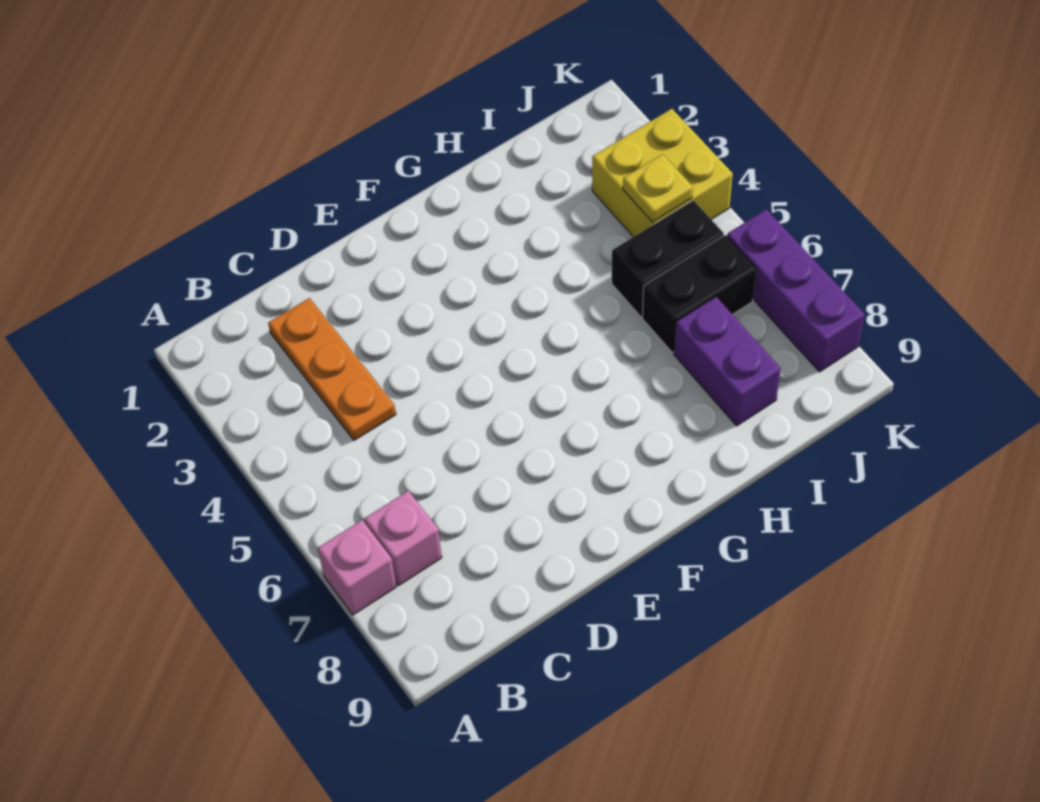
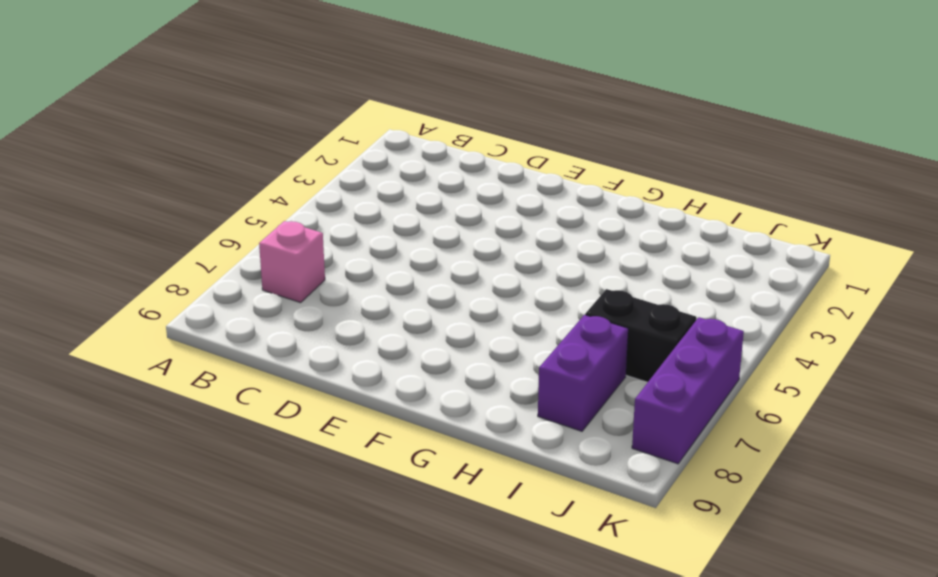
none -> pink brick A7 level 1
none -> orange plate C2:C4 level 1

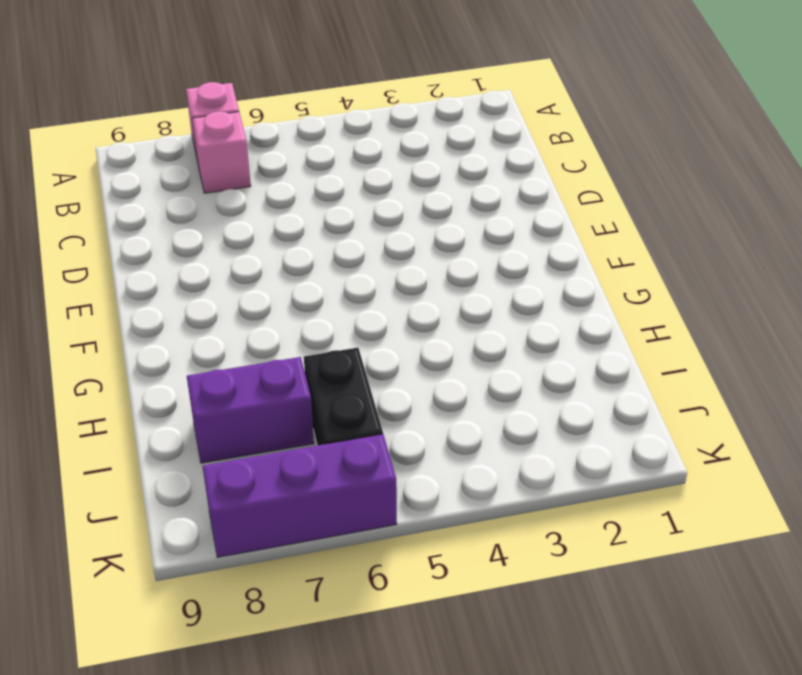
none -> orange plate C2:C4 level 1
none -> black brick I5:J5 level 1

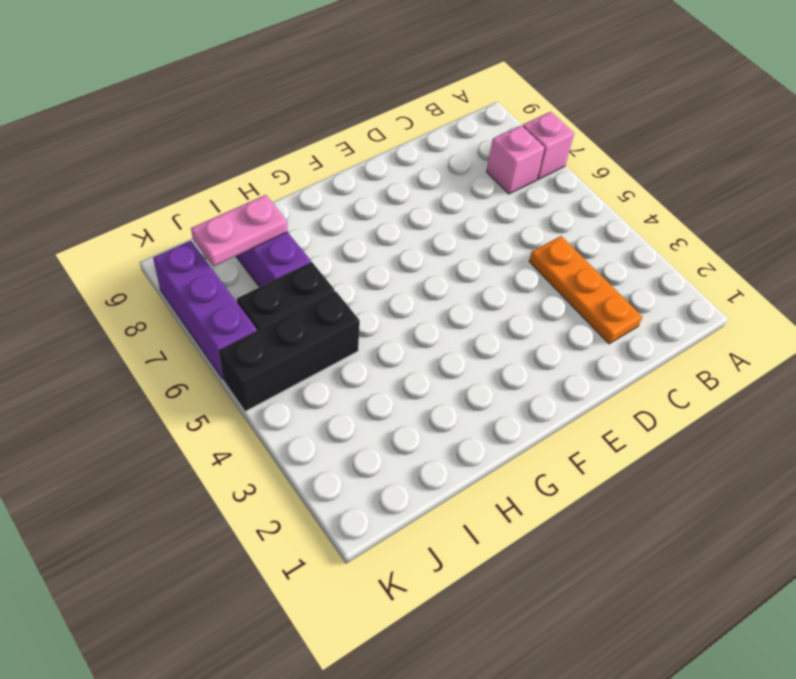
black brick I5:K5 level 1 -> black brick I5:J5 level 1
pink plate I8:J8 level 2 -> none
none -> yellow brick J3:K4 level 1
none -> yellow plate J4 level 2

